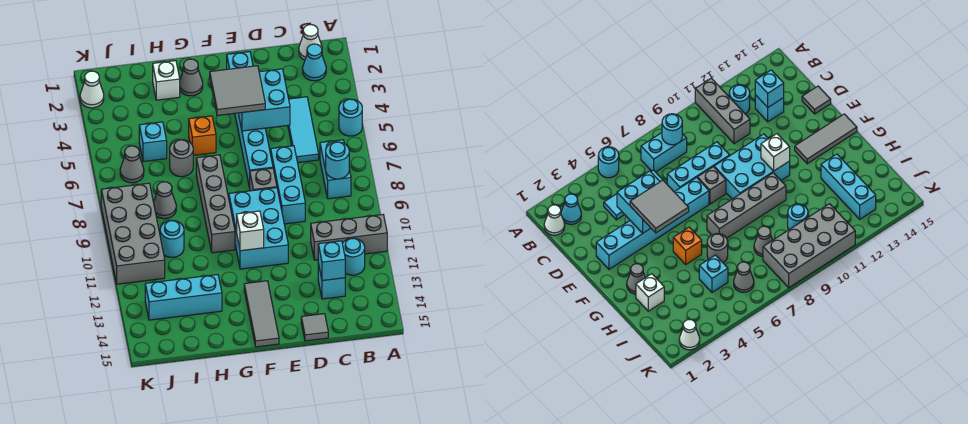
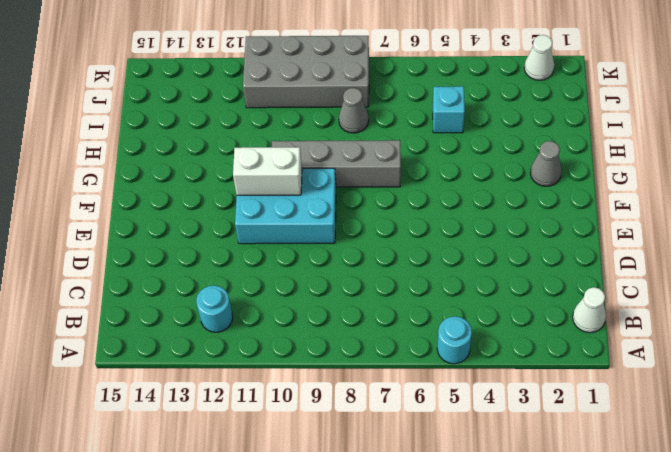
white brick F10:F11 level 2 -> white brick F11 level 2
none -> grey brick A11:C11 level 1
none -> cyan cone B2 level 1
none -> cyan brick B7:B8 level 1
none -> cyan tile C4:C6 level 1

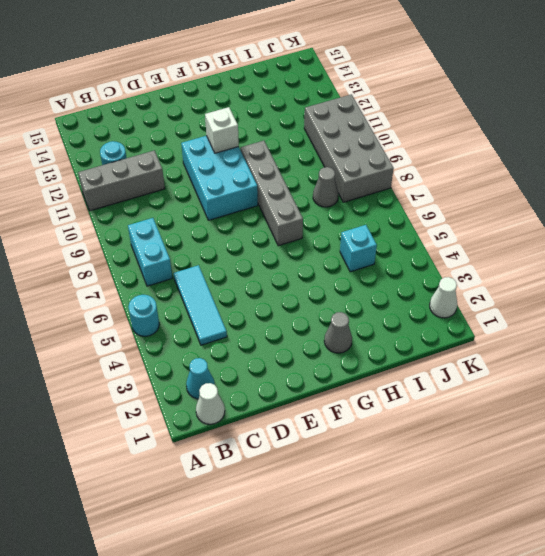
none -> cyan brick C13 level 1
none -> cyan brick D7:D9 level 1
none -> grey tile D15 level 1
none -> cyan brick E2:E7 level 1

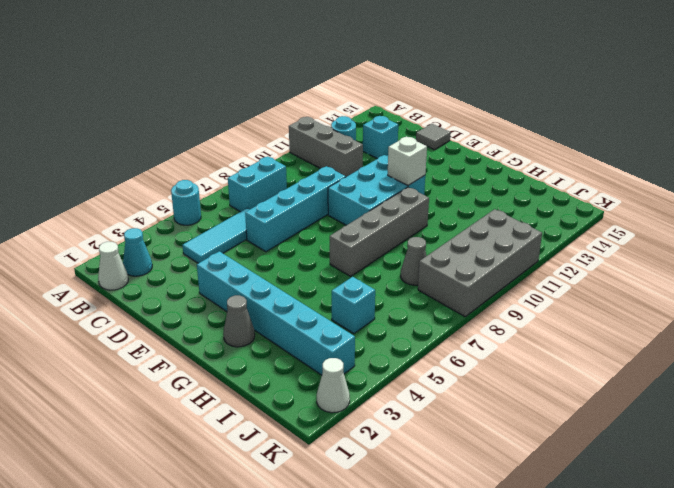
cyan brick D6:D9 level 1 -> cyan brick D7:D9 level 1
cyan brick E3:J3 level 1 -> cyan brick E2:E7 level 1
none -> grey brick E8 level 1
none -> grey tile F13:F15 level 1
none -> orange brick G5 level 1
none -> white brick H2 level 1

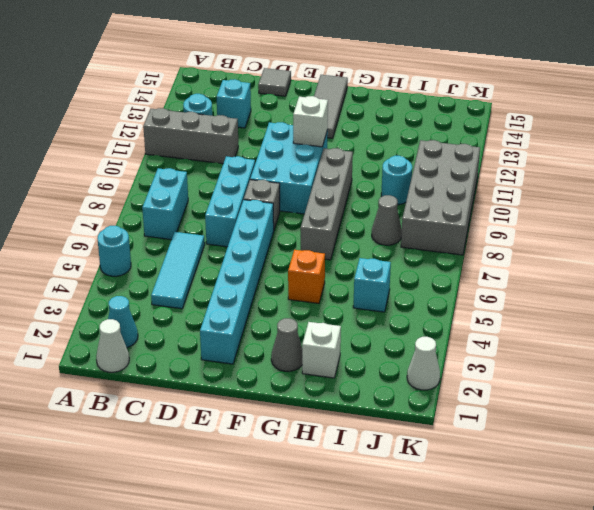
none -> grey round brick H6 level 1
none -> cyan brick H13:J13 level 1
none -> grey cone J6 level 1
none -> cyan round brick B8 level 2

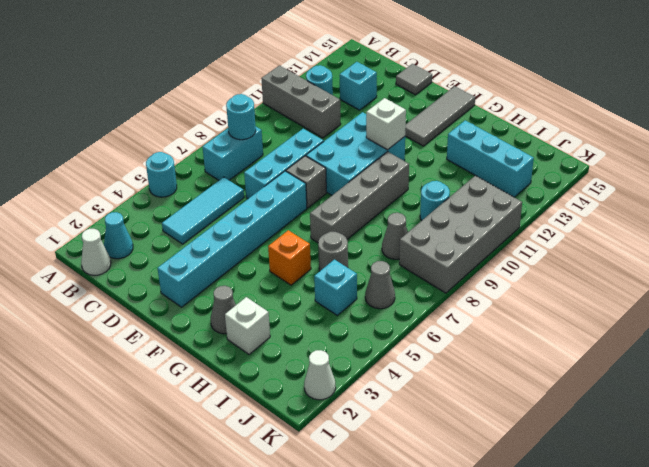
none -> cyan brick C13 level 2
none -> cyan brick D4:E5 level 2
none -> grey tile E4:F5 level 3

